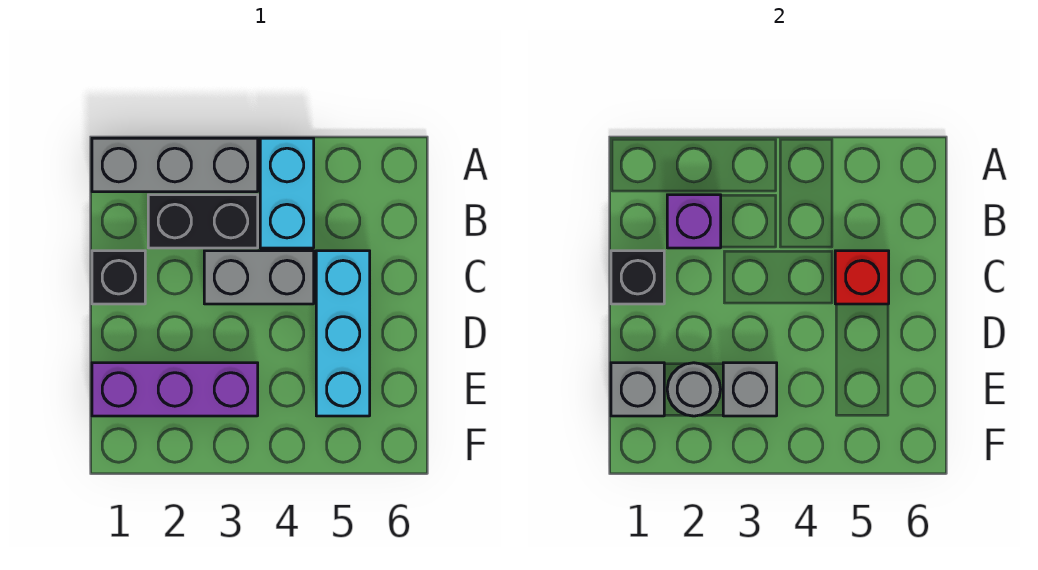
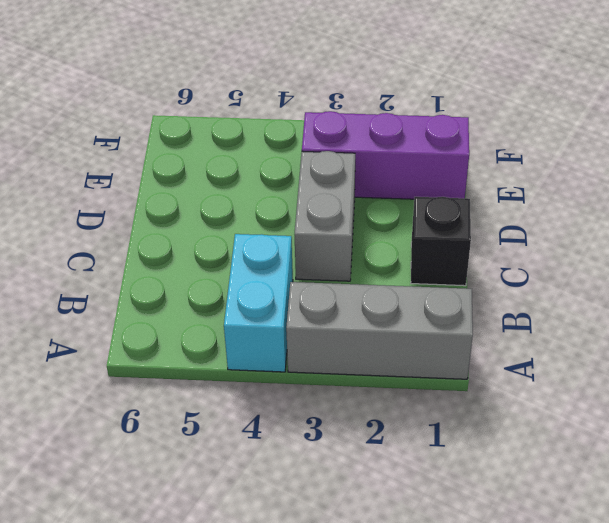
grey brick C3:D3 level 1 -> grey brick C3:C4 level 1
none -> black brick B2:B3 level 1
none -> cyan brick C5:E5 level 1
none -> purple brick B2 level 2

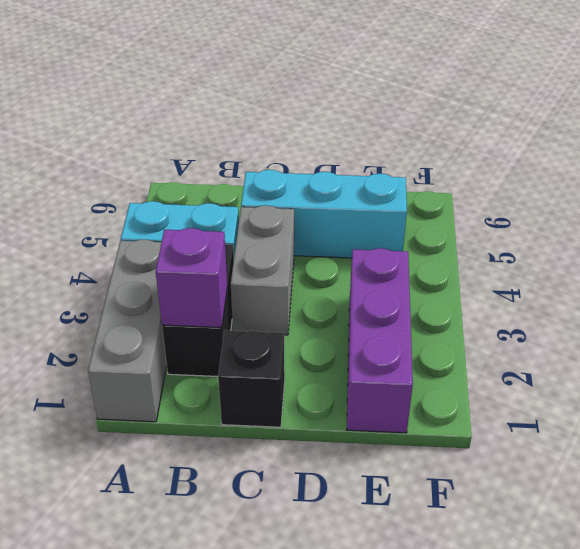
none -> black brick C1 level 2
none -> red brick C5 level 2
none -> grey brick E1 level 2

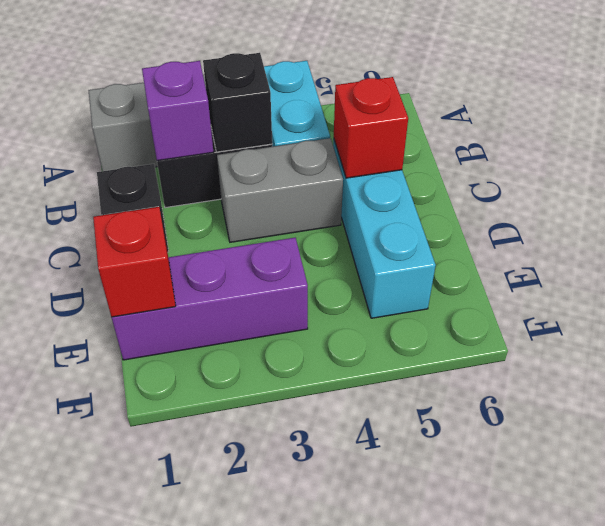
black brick B3 level 2 -> black brick C1 level 2
red brick E1 level 2 -> grey brick E1 level 2
none -> grey round brick E2 level 2
none -> grey brick E3 level 2

